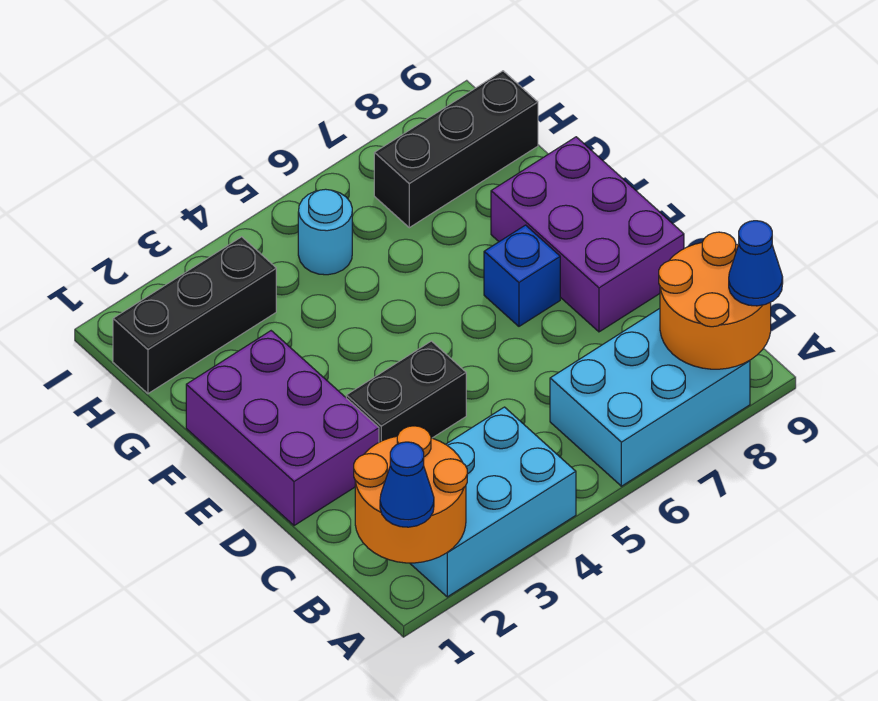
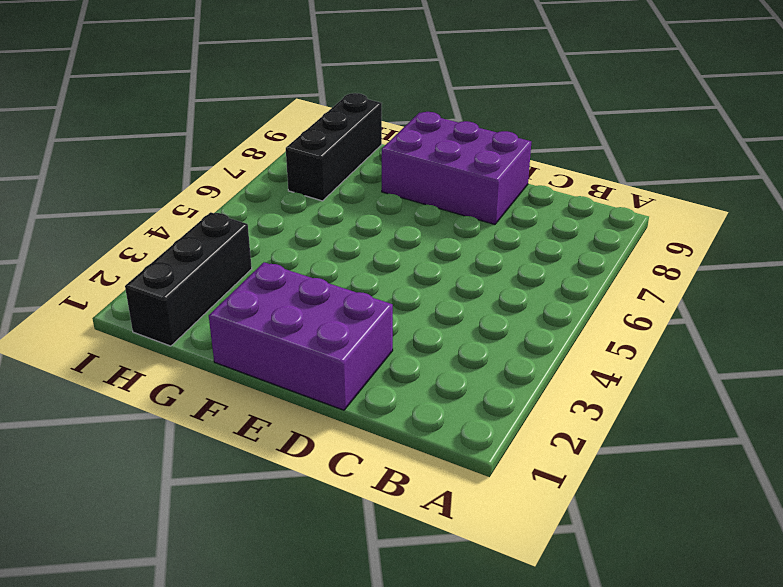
none -> cyan brick A2:B4 level 1
none -> cyan brick A6:B8 level 1
none -> black brick D3:D4 level 1

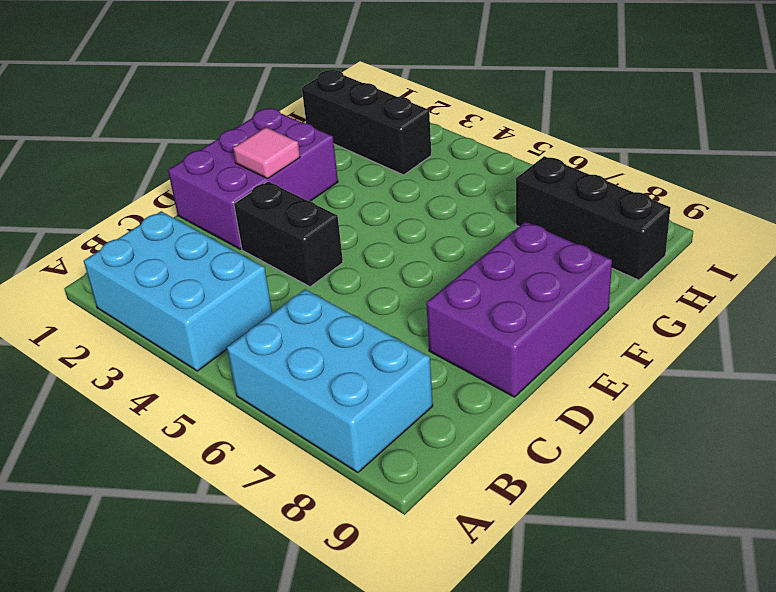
pink tile E2 level 2 -> none
none -> blue brick E7 level 1
none -> cyan round brick H5 level 1
none -> orange round brick A1:B2 level 2

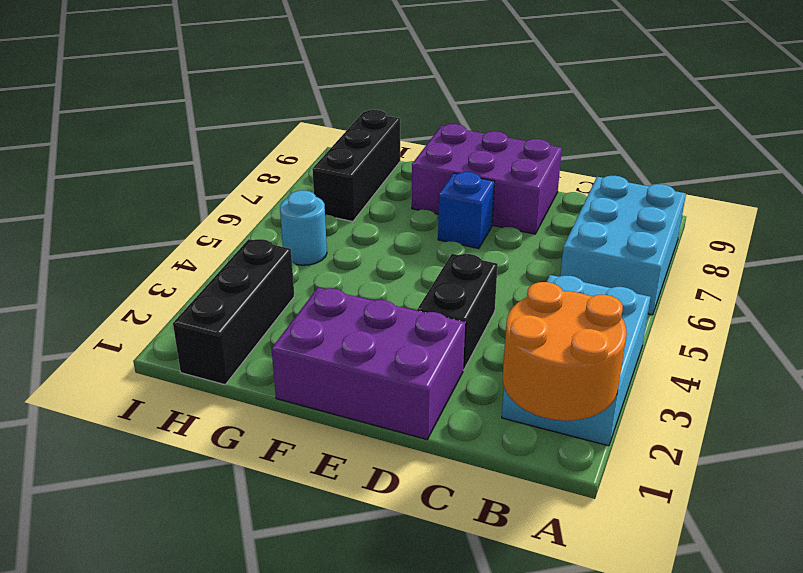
none -> orange round brick A8:B9 level 2
none -> blue cone A1 level 3
none -> blue cone A9 level 3

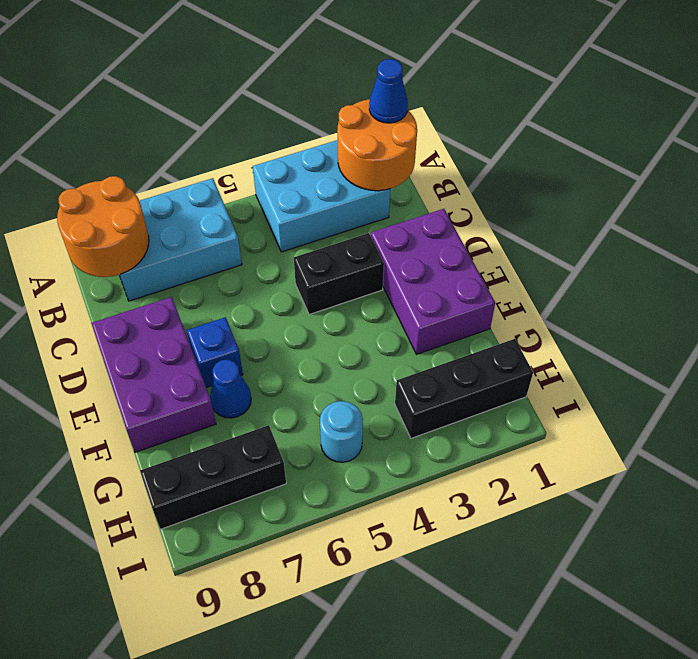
blue cone F7 level 1 -> blue cone A9 level 3

